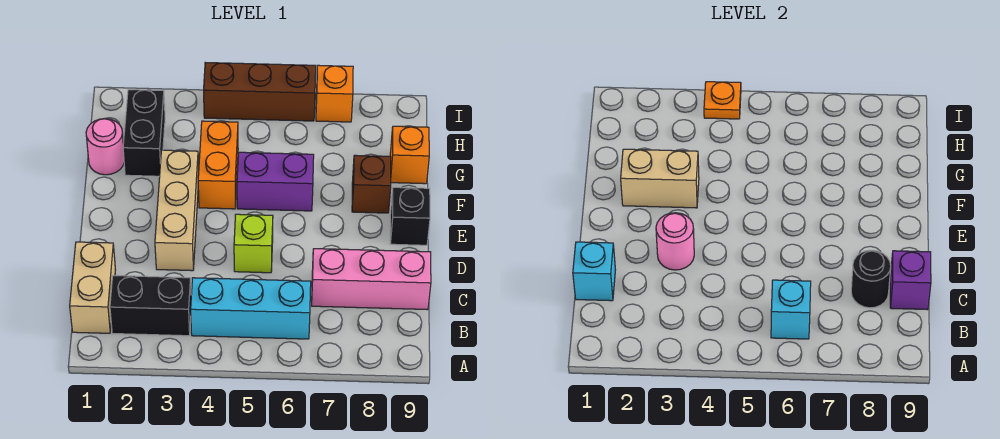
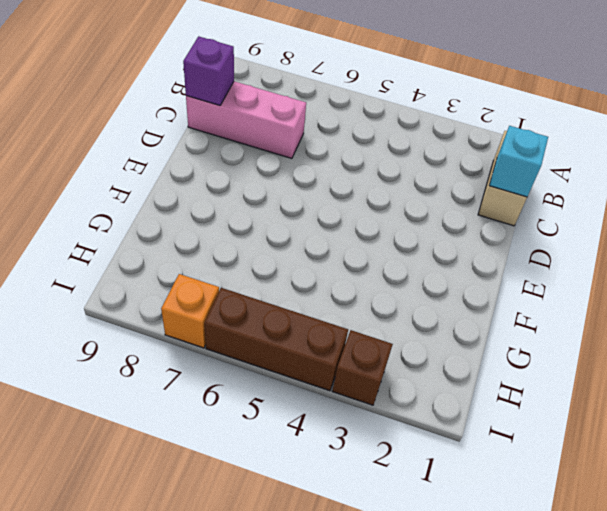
brown brick I3 level 1 -> brown brick F8 level 1
none -> black brick B2:B3 level 1
none -> cyan brick B4:B6 level 1
none -> tan brick D3:F3 level 1

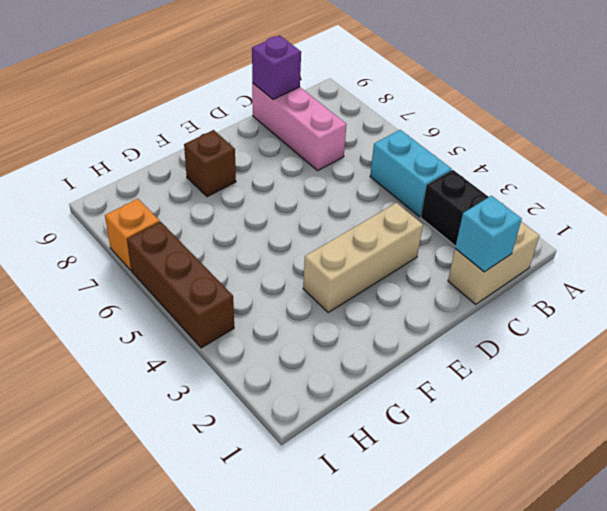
cyan brick B4:B5 level 1 -> cyan brick B4:B6 level 1
none -> lime brick D5 level 1
none -> black brick E9 level 1
none -> orange brick F4:G4 level 1

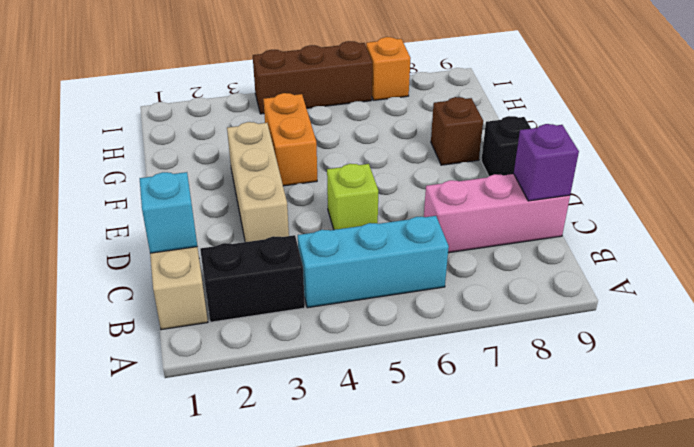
none -> purple brick F5:F6 level 1
none -> pink round brick G1 level 1
none -> black brick G2:H2 level 1

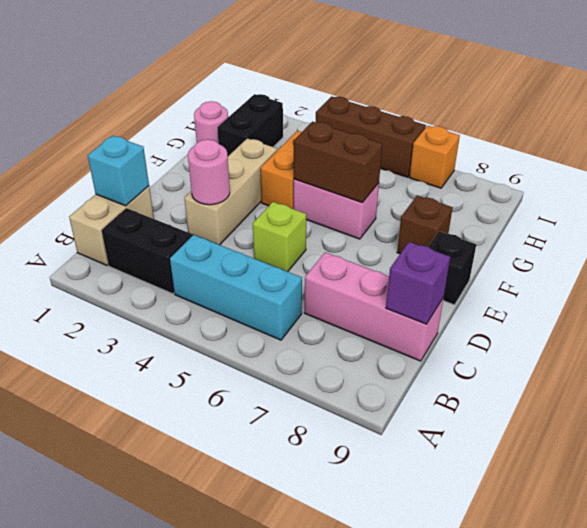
pink brick F5:F6 level 1 -> purple brick F5:F6 level 1
brown brick F5:F6 level 2 -> none
none -> orange brick G9 level 1
none -> cyan brick B6 level 2
none -> black round brick C8 level 2

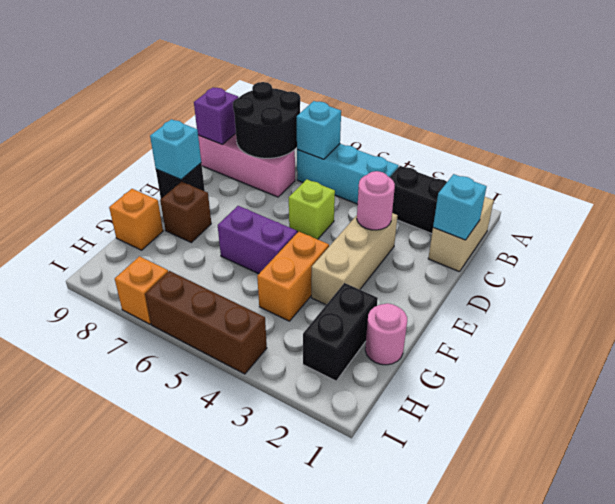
black round brick B7:C8 level 2 -> black round brick C8 level 2
cyan brick E9 level 2 -> none
none -> tan brick F2:F3 level 2
none -> orange plate I4 level 2

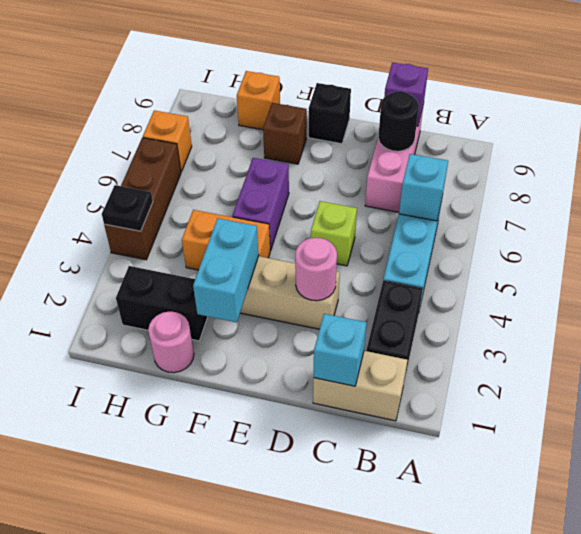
cyan brick F2:F3 level 2 -> tan brick F2:F3 level 2
black plate I4 level 2 -> orange plate I4 level 2

